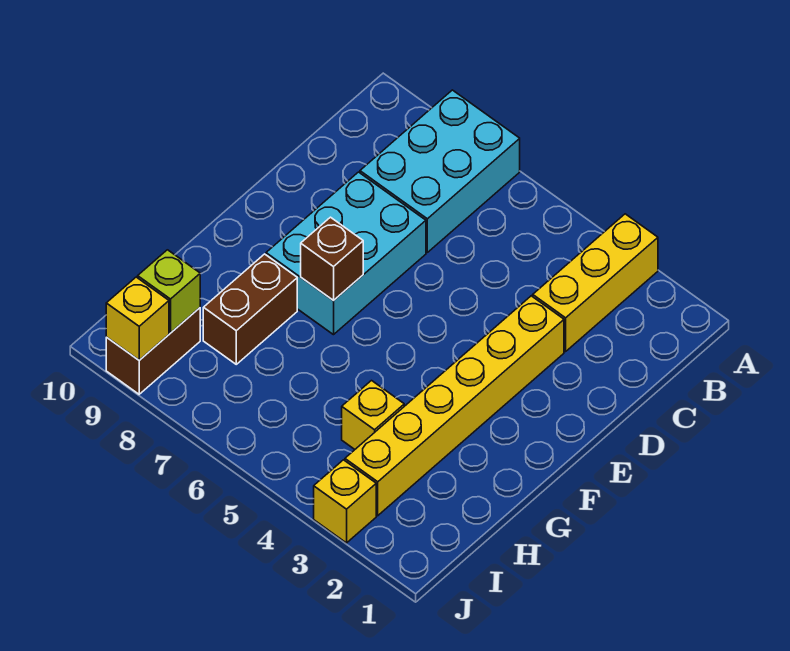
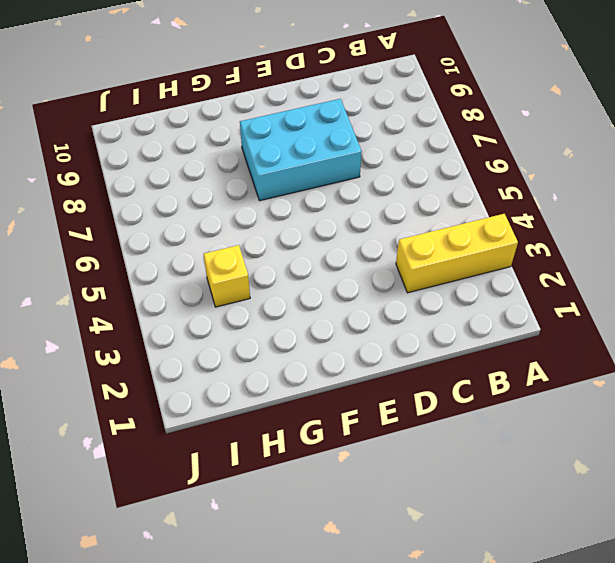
none -> cyan brick A7:C8 level 1
none -> yellow brick D3:I3 level 1

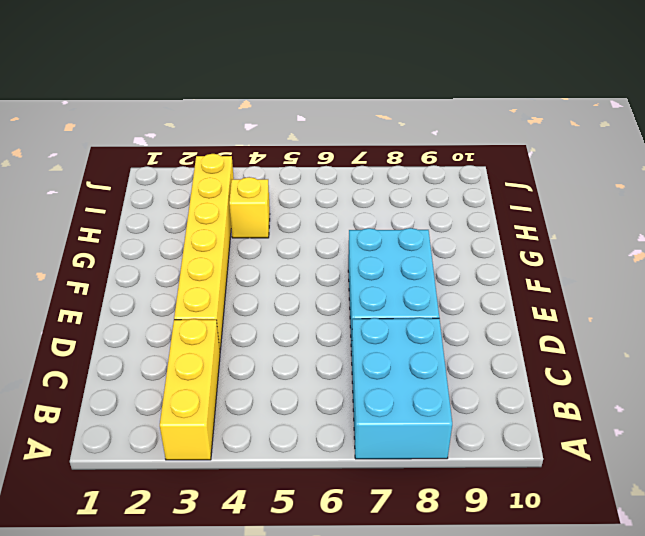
none -> brown brick G8:H8 level 1
none -> brown brick I9:J9 level 1

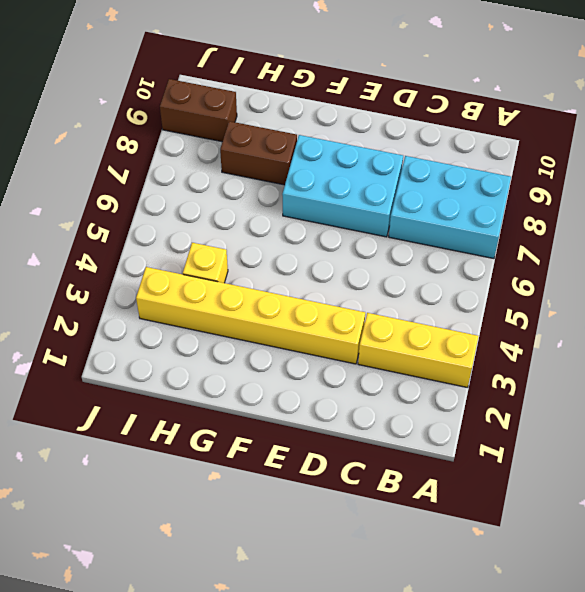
none -> yellow brick J3 level 1
none -> brown brick F7 level 2

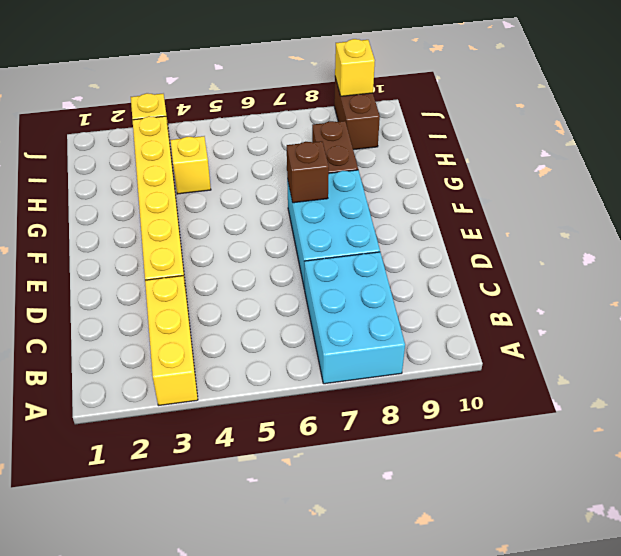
none -> lime brick I9 level 2

